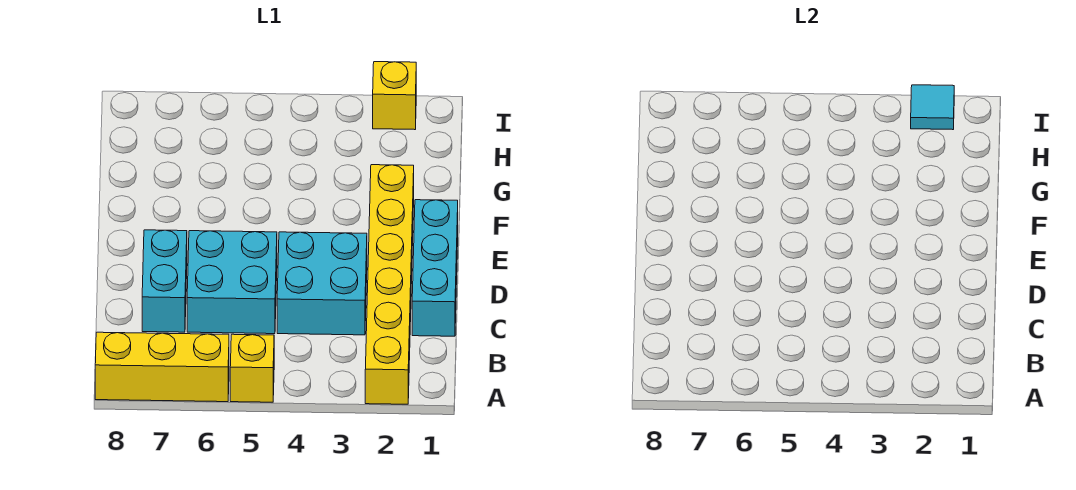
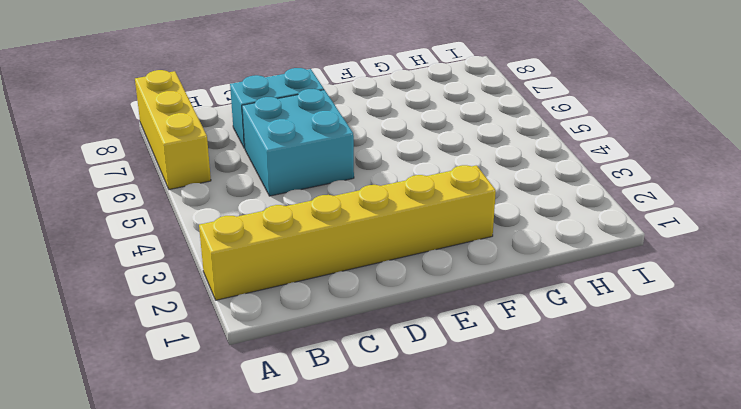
none -> yellow brick A5 level 1
none -> cyan brick C1:E1 level 1

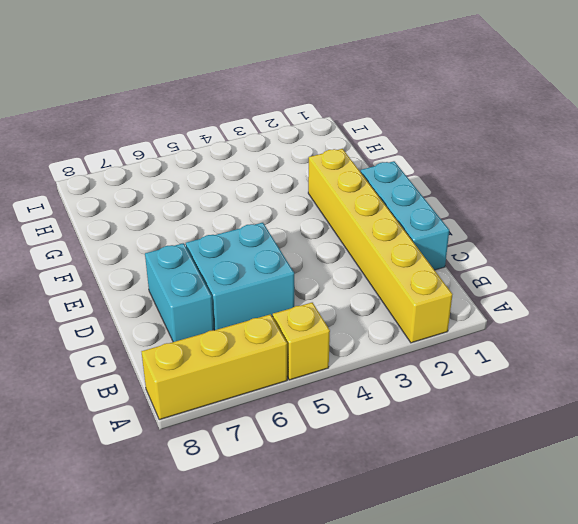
none -> cyan brick C3:D4 level 1
none -> yellow brick I2 level 1

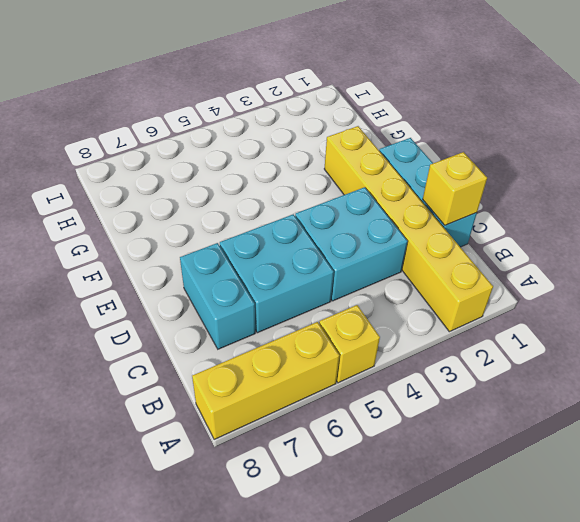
yellow brick C1 level 2 -> yellow brick I2 level 1
none -> cyan tile I2 level 2

